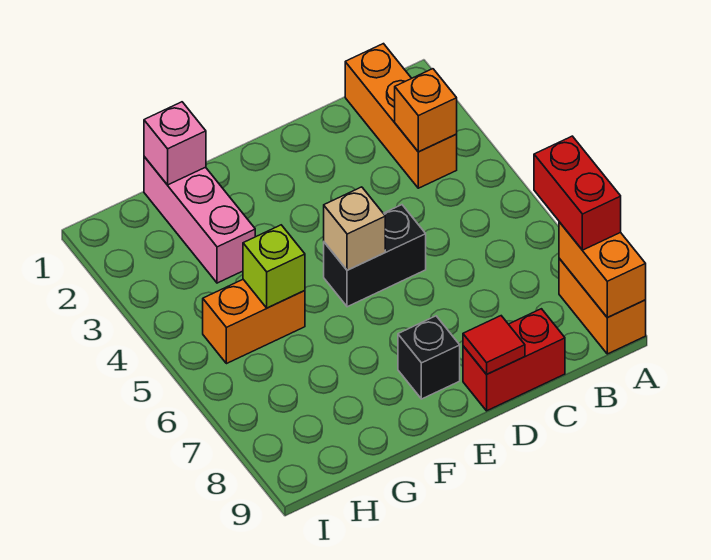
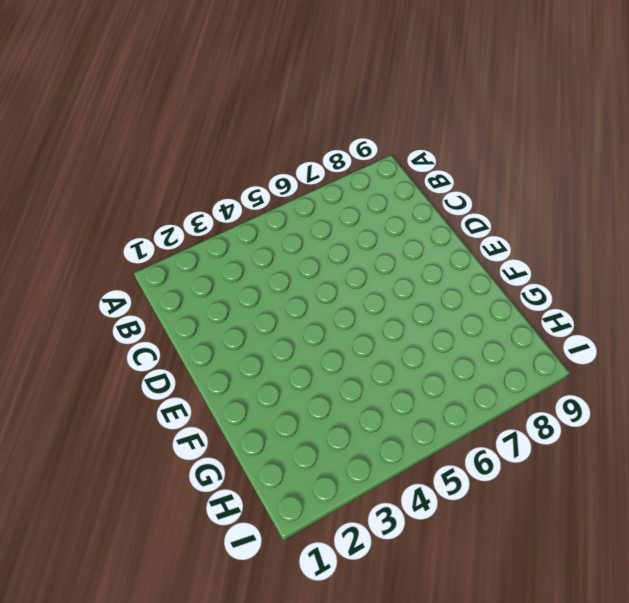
none -> orange brick A8:A9 level 1
none -> orange brick B1:B3 level 1
none -> red brick C9:D9 level 1

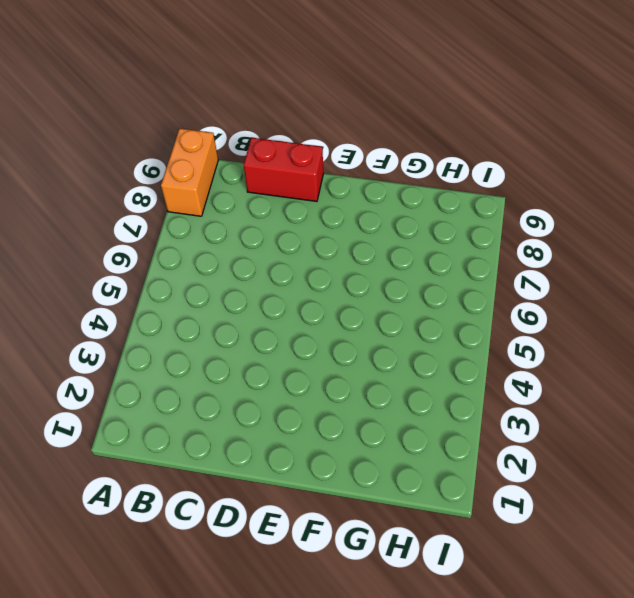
none -> orange brick B1:B3 level 1
none -> black brick D5:E5 level 1
none -> black brick E8 level 1

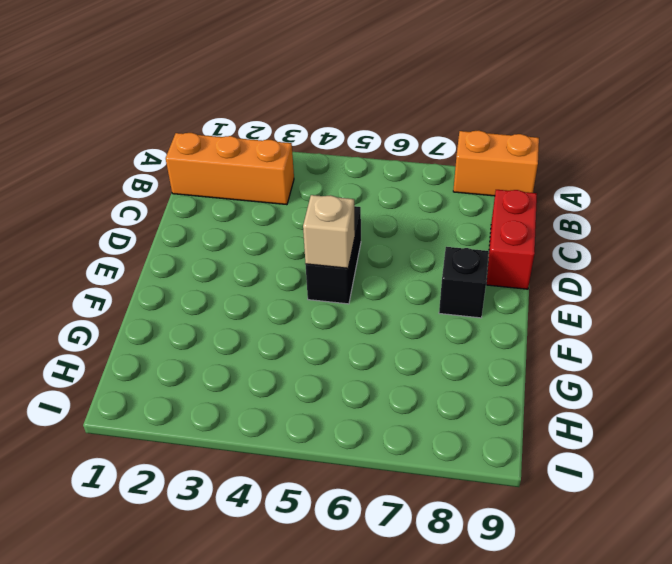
none -> pink brick G1:G3 level 1
none -> orange brick G5:H5 level 1
none -> orange brick A8:A9 level 2

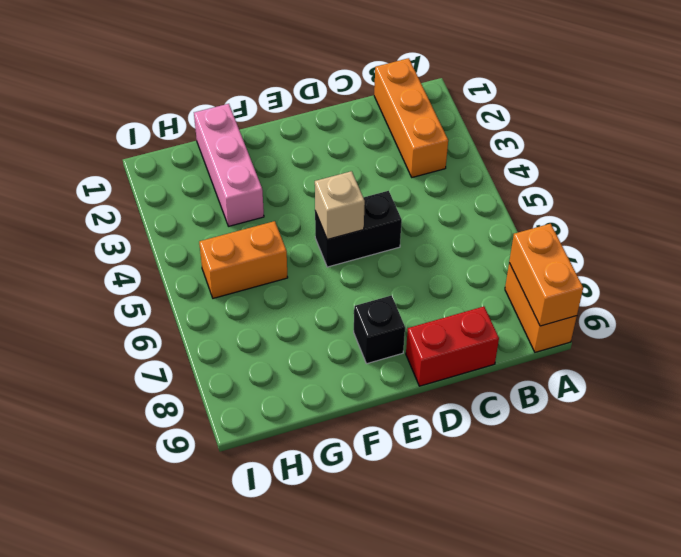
none -> orange brick B3 level 2
none -> red tile D9 level 2
none -> pink brick G1 level 2

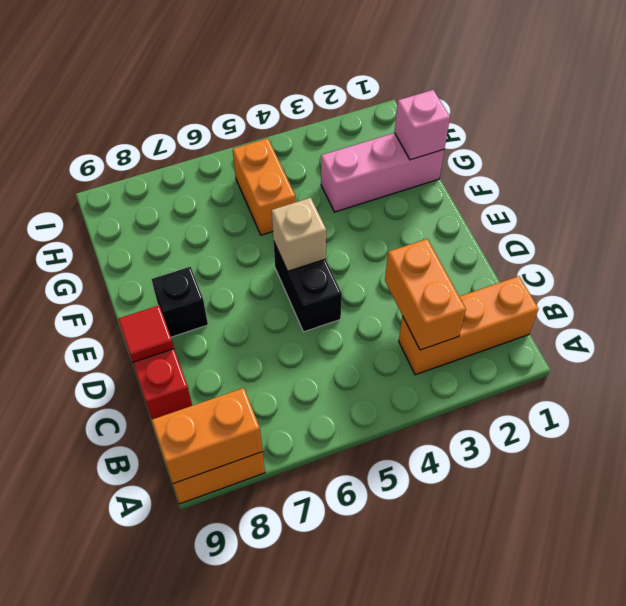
orange brick B3:C3 level 2 -> orange brick B3 level 2
none -> lime brick G5 level 2
none -> red brick A7:A8 level 3

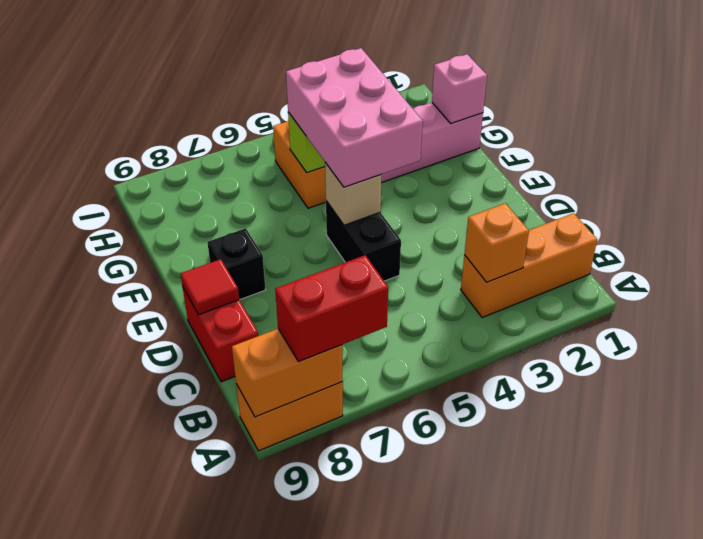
pink brick E4:G5 level 3 -> none

